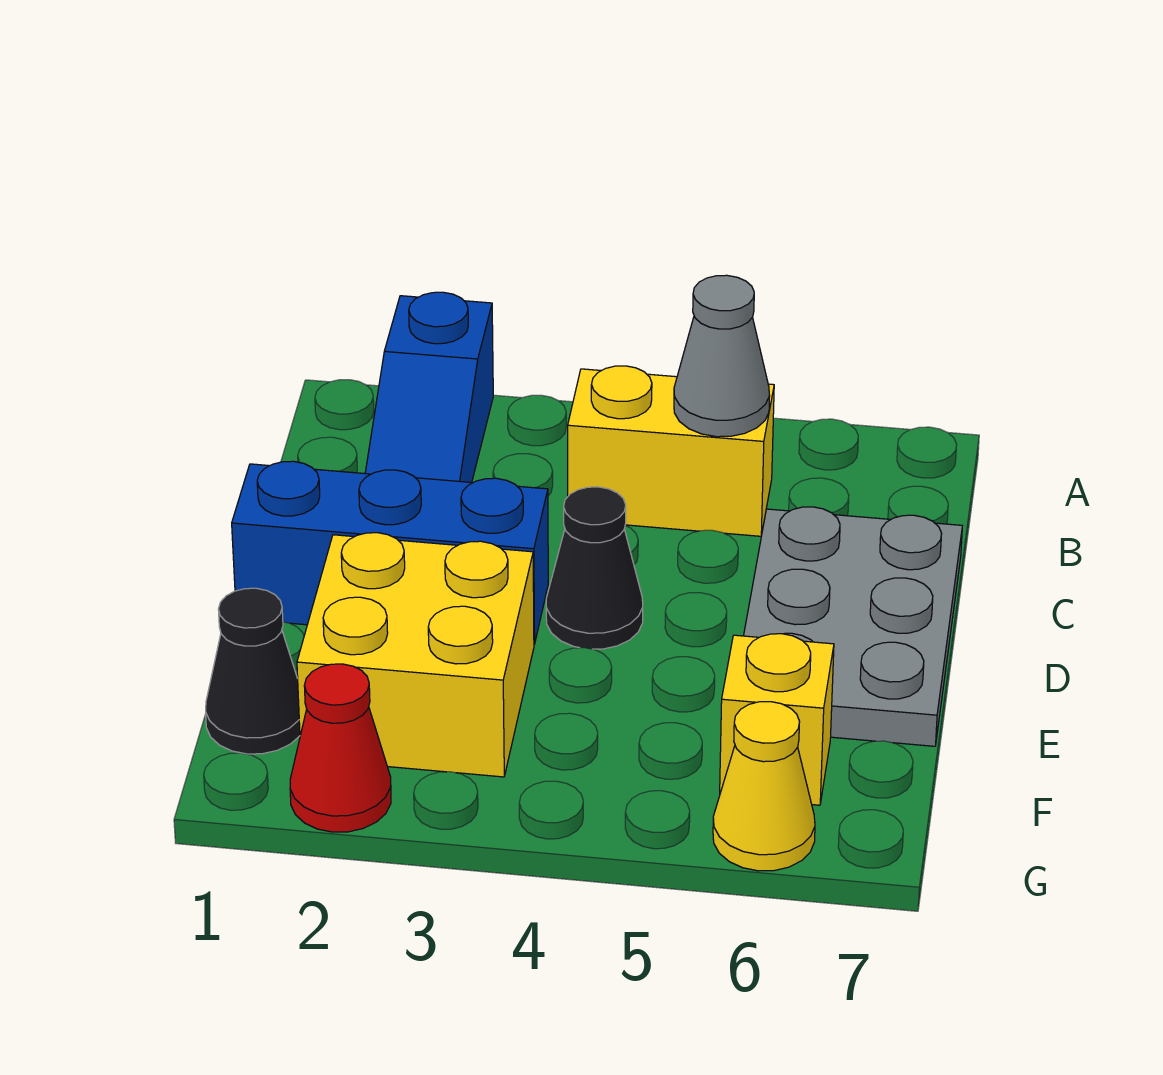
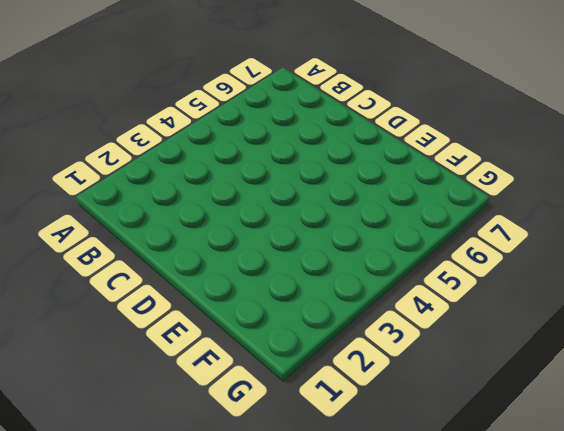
none -> blue slope A2:C2 level 1 top A
none -> yellow brick B4:B5 level 1

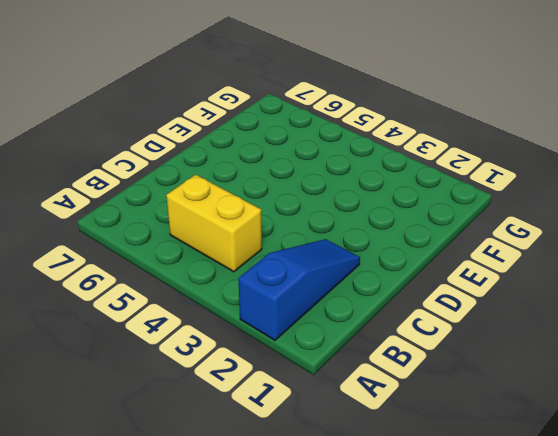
none -> grey plate C6:E7 level 1
none -> blue brick D1:D3 level 1

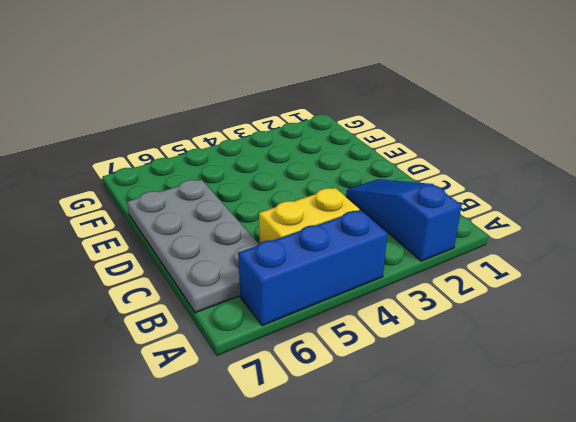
blue brick A4:A6 level 1 -> blue brick D1:D3 level 1
grey plate B6:E7 level 1 -> grey plate C6:E7 level 1
none -> black cone D4 level 1
none -> yellow brick E2:F3 level 1

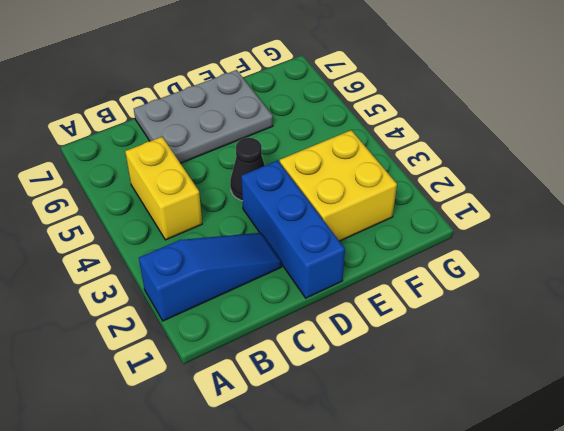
none -> black cone F1 level 1
none -> yellow brick F6 level 1

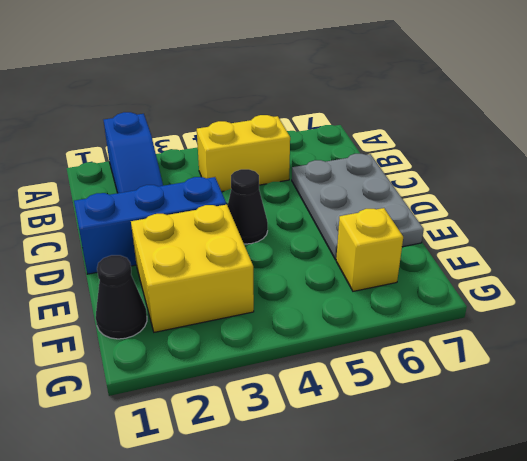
none -> red cone G2 level 1
none -> yellow cone G6 level 1

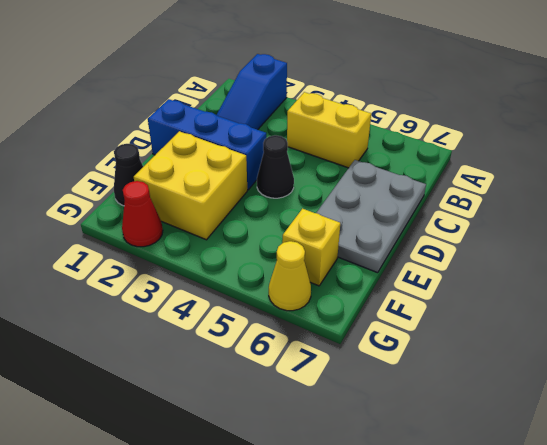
none -> grey cone B5 level 2

